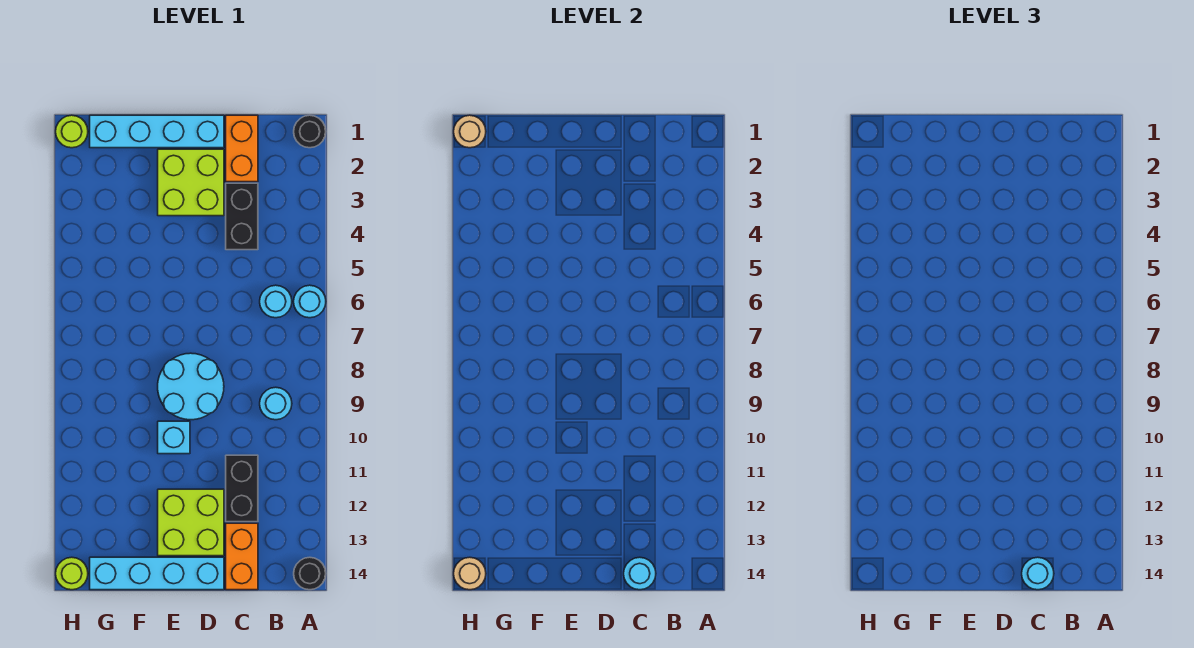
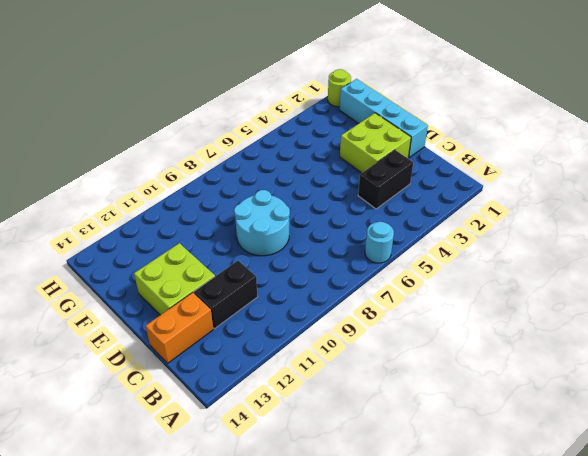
none -> black round brick A1 level 1
none -> black round brick A14 level 1
none -> cyan round brick B6 level 1

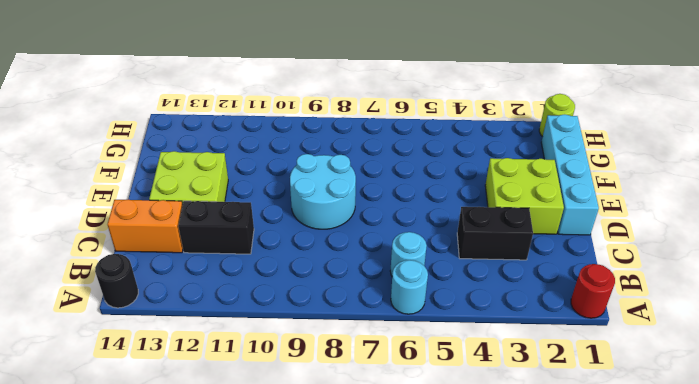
red round brick A1 level 1 -> black round brick A1 level 1
none -> cyan round brick B9 level 1
none -> orange brick C1:C2 level 1
none -> cyan brick D14:G14 level 1

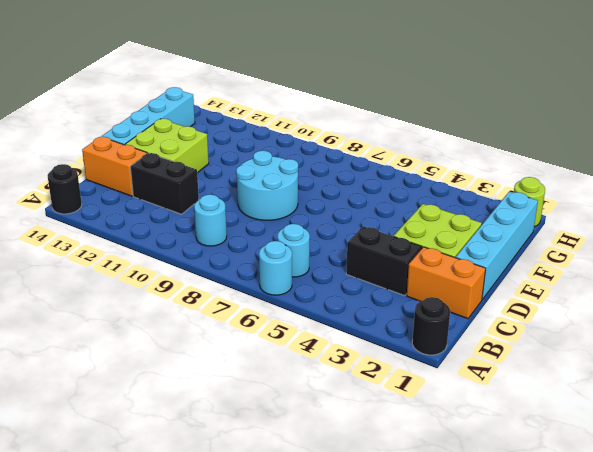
none -> cyan brick E10 level 1
none -> lime round brick H14 level 1
none -> cyan round brick C14 level 2

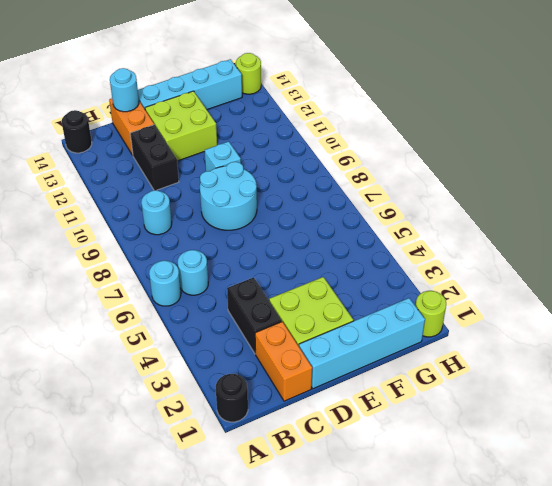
none -> tan round brick H1 level 2
none -> tan round brick H14 level 2
none -> cyan round brick C14 level 3

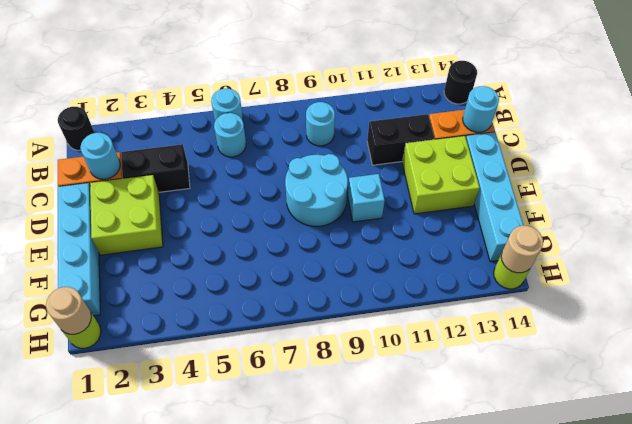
cyan round brick C2 level 2 -> cyan round brick C14 level 3

